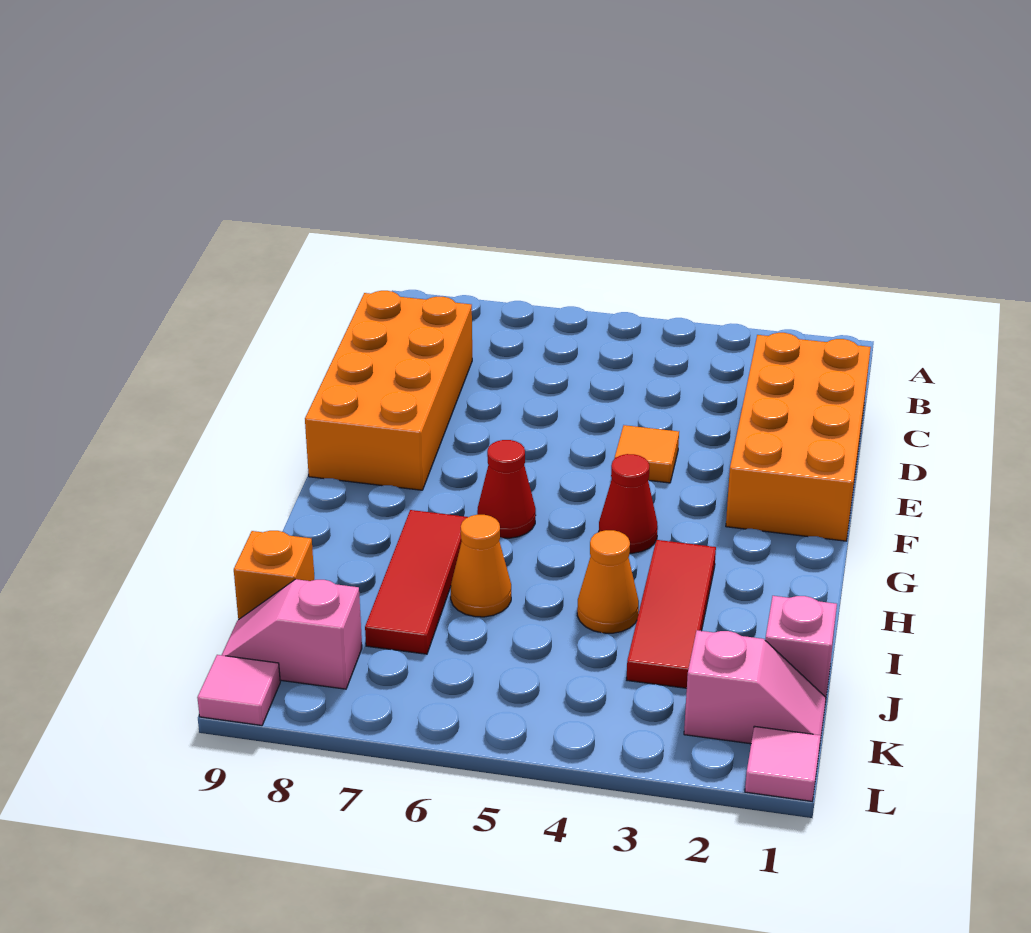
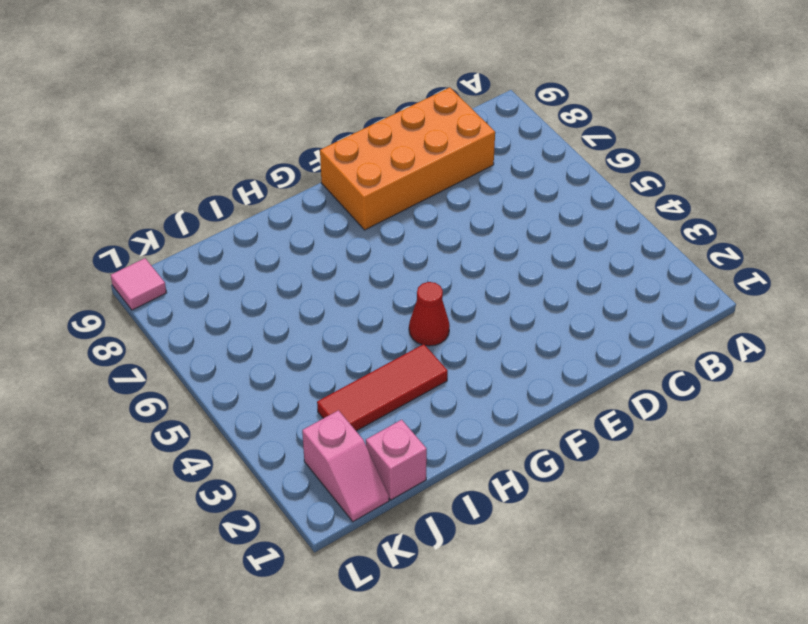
none -> orange brick C1:F2 level 1
none -> orange tile E4 level 1
none -> red cone G6 level 1

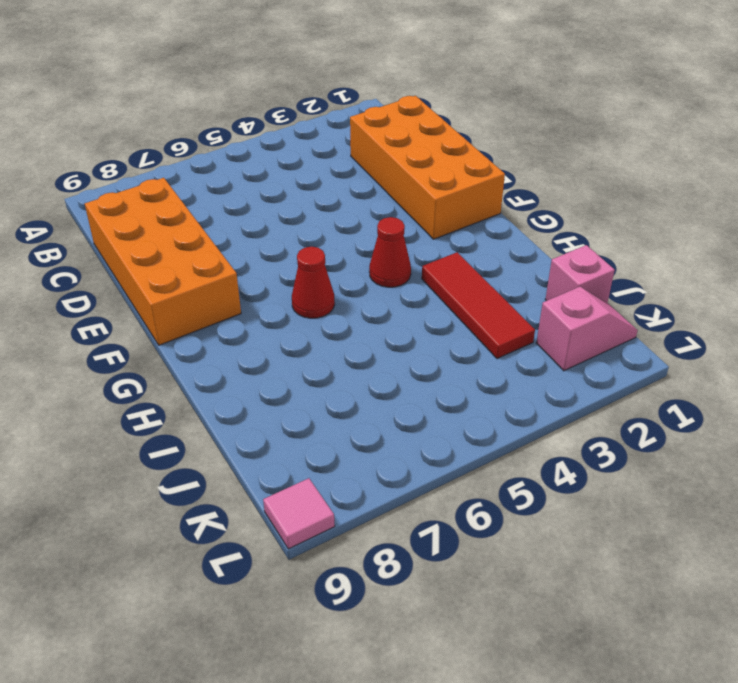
none -> orange tile E4 level 1
none -> red tile H7:J7 level 1
none -> orange cone I4 level 1

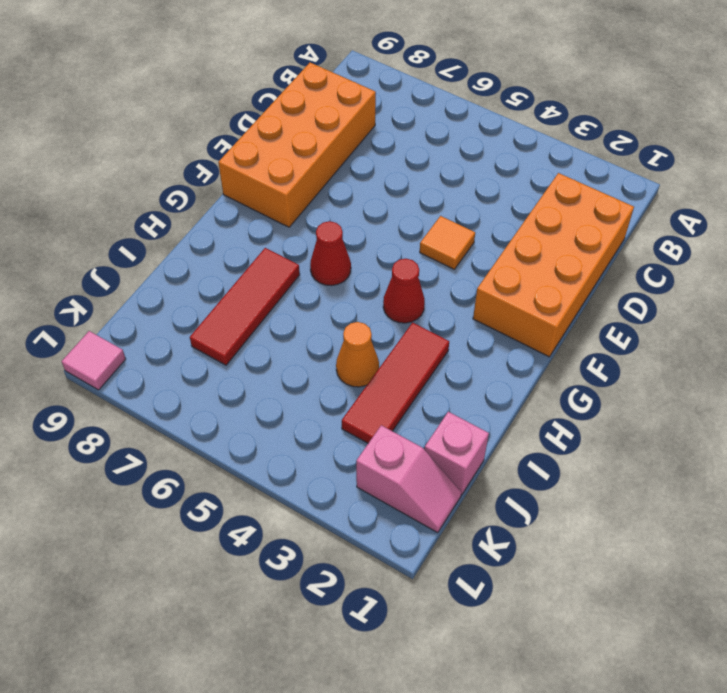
none -> orange cone I6 level 1
none -> orange brick J9 level 1
none -> pink slope K8:K9 level 1 top 8

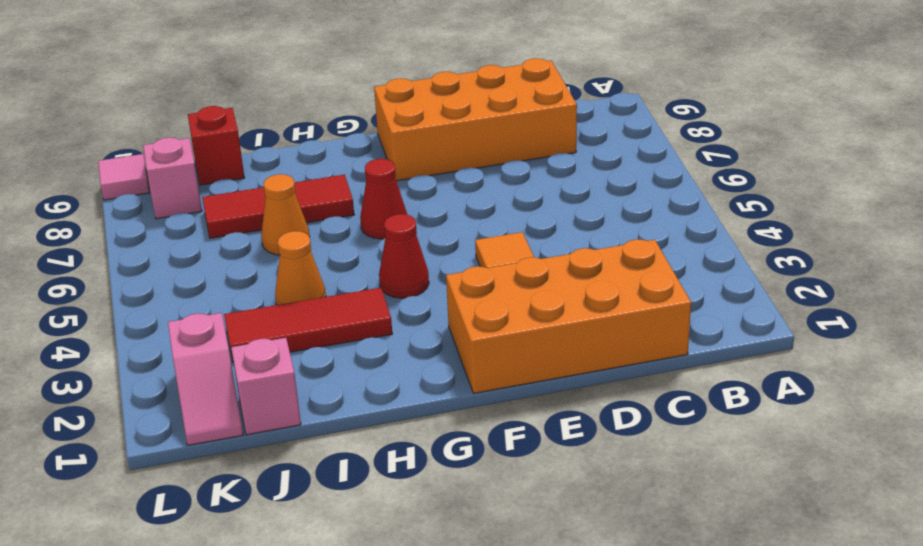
red brick J9 level 1 -> orange brick J9 level 1
none -> pink tile L1 level 1

